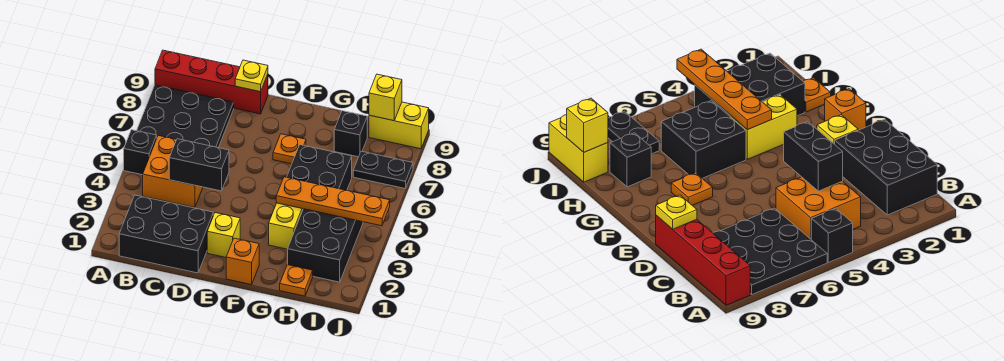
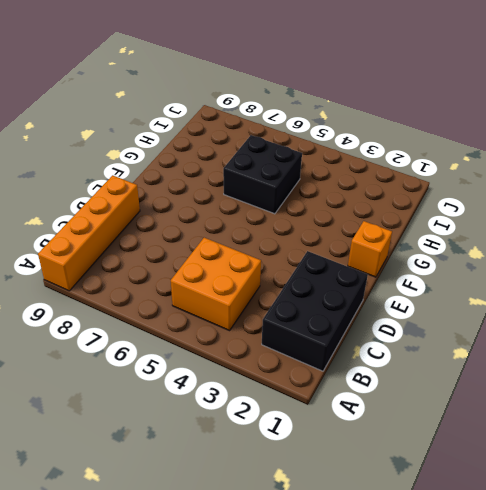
orange brick A9:D9 level 1 -> red brick A9:D9 level 1
none -> black brick A5 level 1
none -> black plate A6:C8 level 1
none -> yellow brick E2 level 1

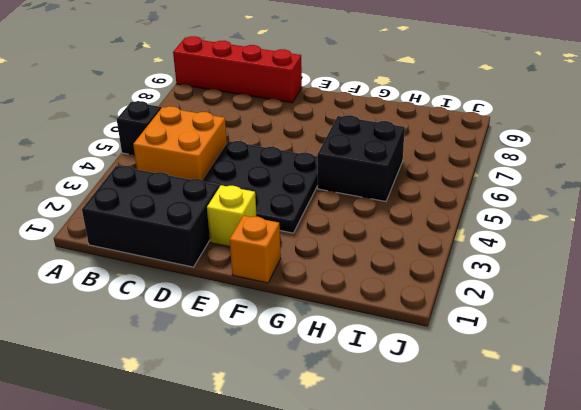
black plate D3:F5 level 1 -> black plate A6:C8 level 1
none -> orange plate F7 level 1
none -> yellow brick G3:G4 level 1
none -> orange plate H1 level 1

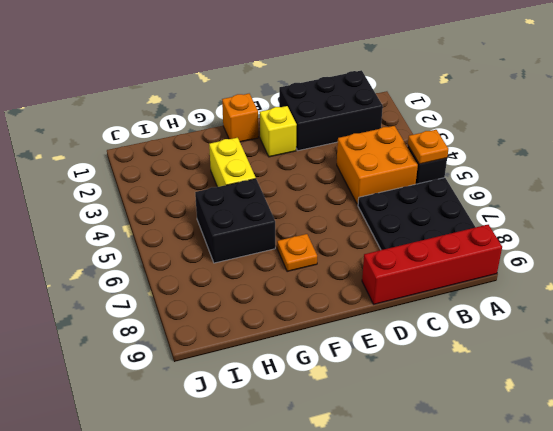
orange plate A5 level 2 -> orange plate H1 level 1
none -> black brick H2:I4 level 1
none -> black brick H8 level 1
none -> black plate I7:J7 level 1

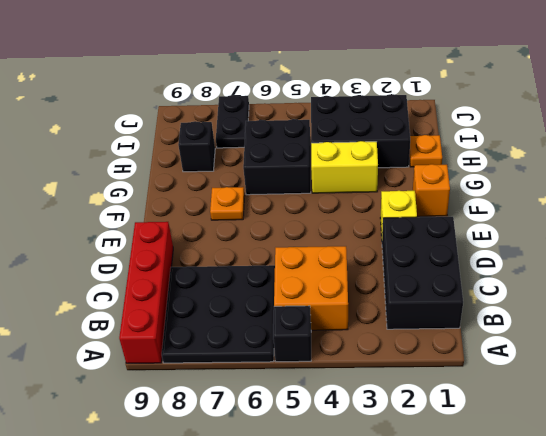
none -> yellow brick I9:J9 level 1
none -> black brick C4:D4 level 2
none -> yellow plate D9 level 2

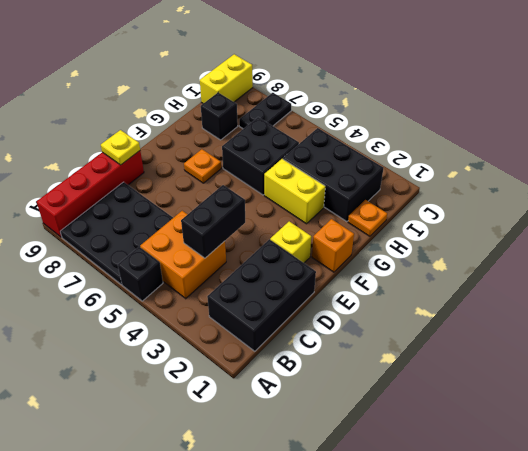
none -> orange plate G4:J4 level 2
none -> yellow brick I9 level 2

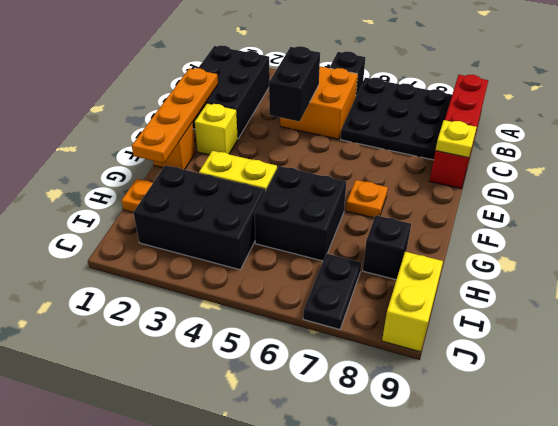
orange plate D1:G1 level 2 -> orange plate G4:J4 level 2
none -> yellow brick I9 level 2

